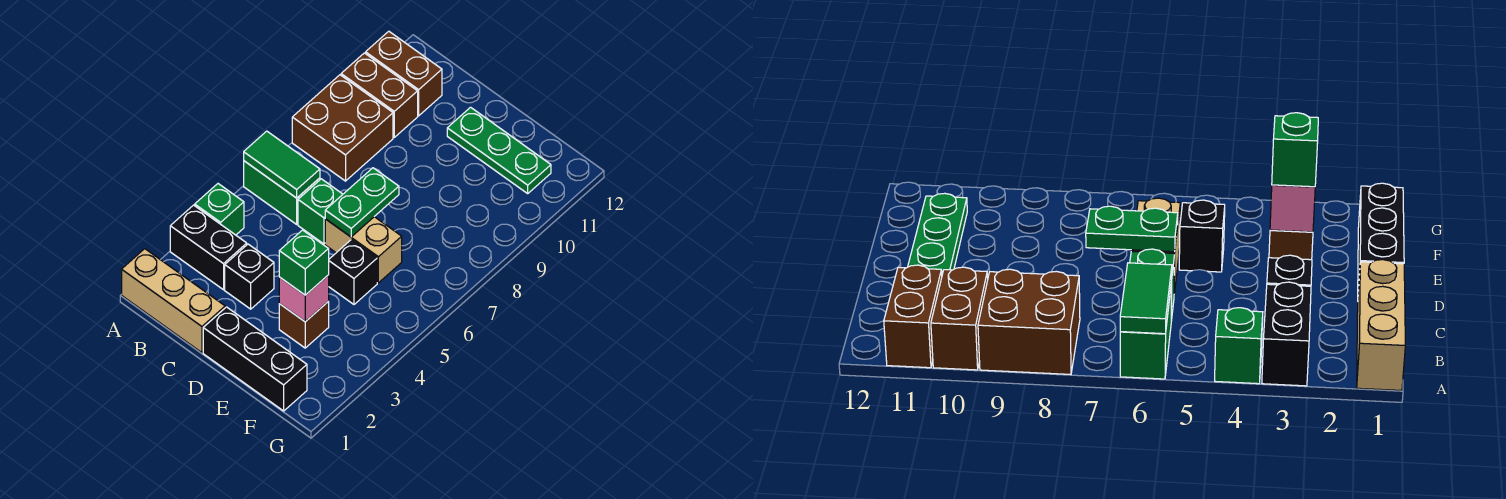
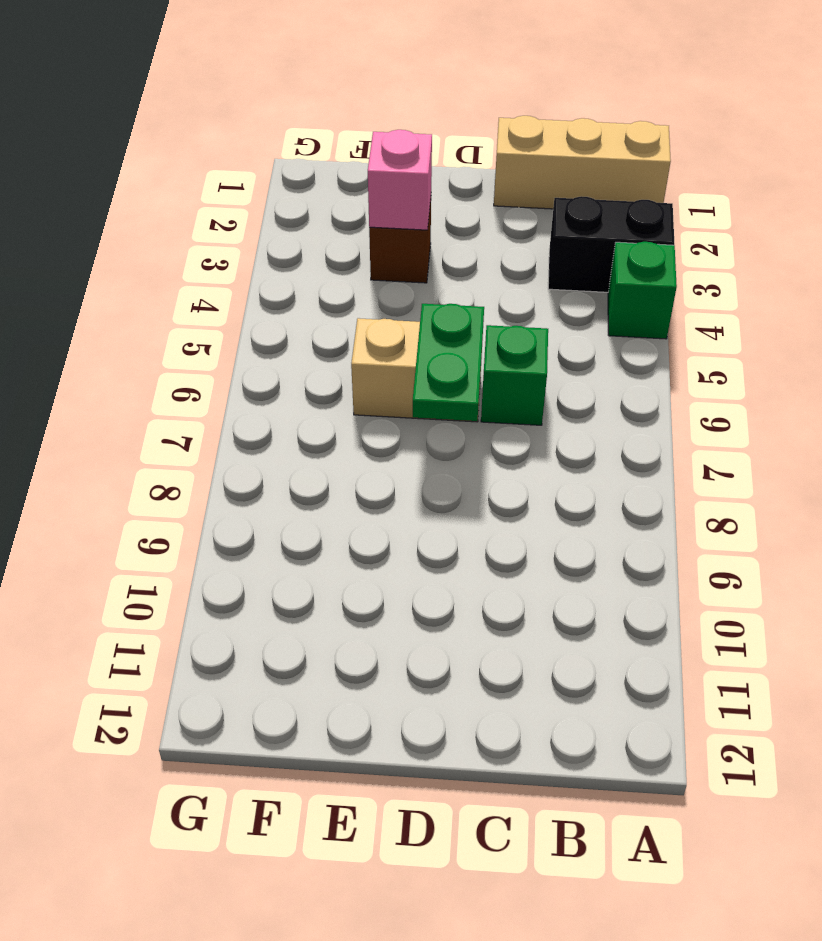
none -> green brick A6:B6 level 1
none -> brown brick A8:B9 level 1
none -> brown brick A10:B10 level 1

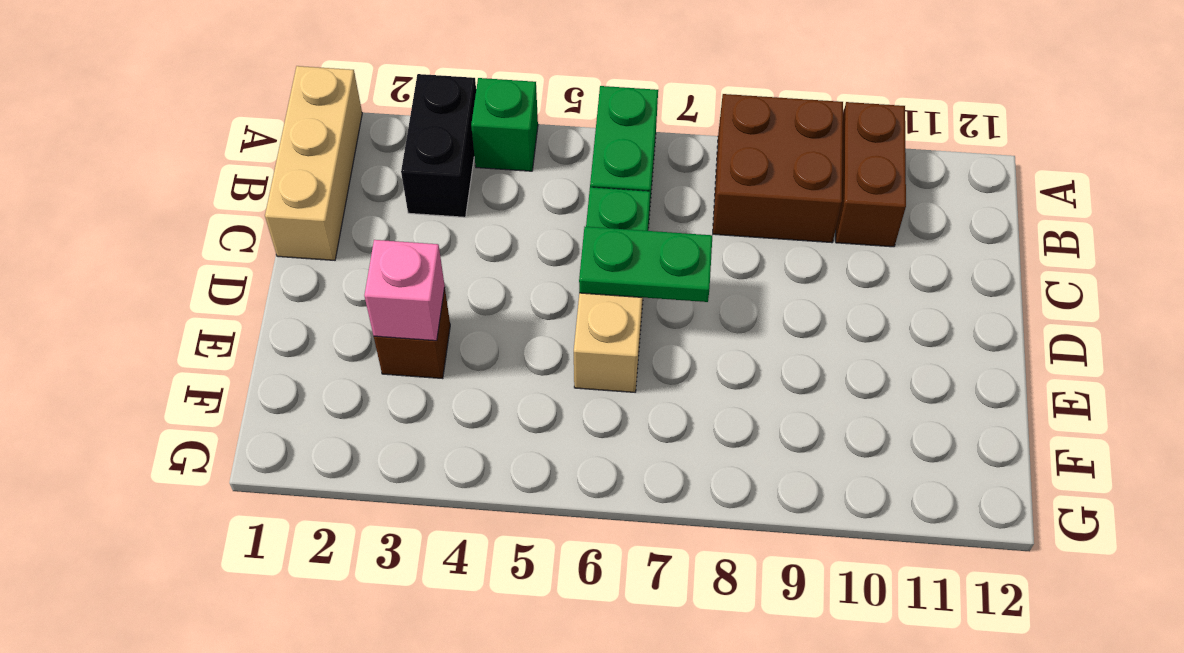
none -> brown brick A11:B11 level 1
none -> black brick C3 level 1
none -> black brick D1:F1 level 1

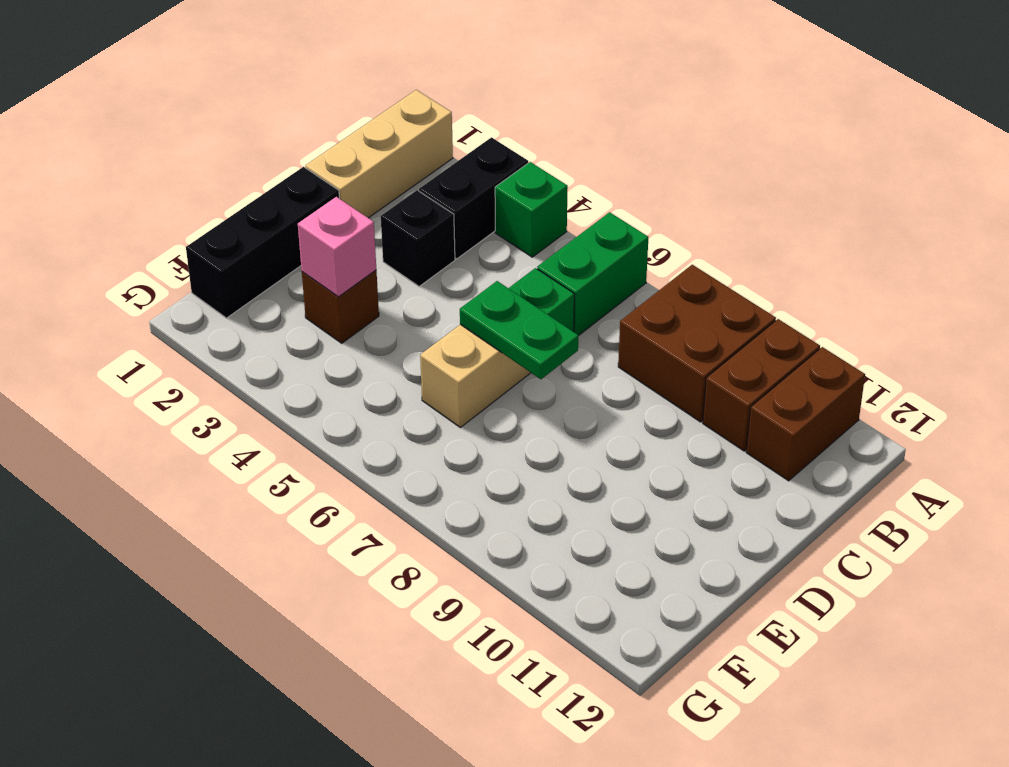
none -> green plate D11:F11 level 1
none -> black brick E5 level 1
none -> green tile A6:B6 level 2

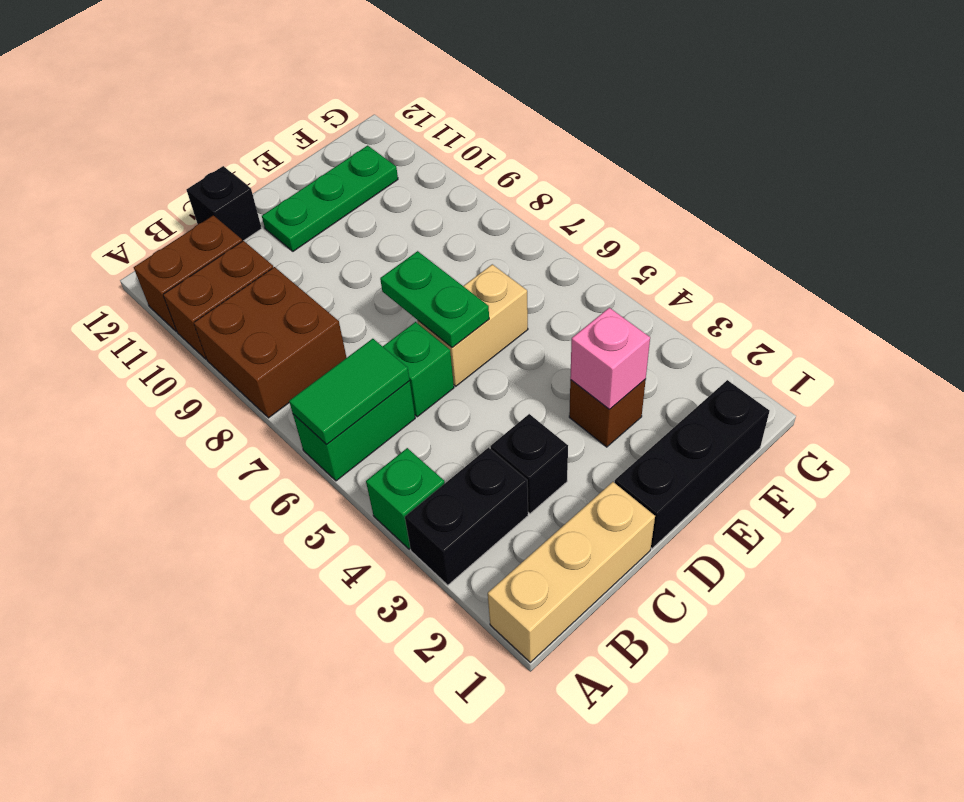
black brick C12 level 1 -> black brick E5 level 1
none -> green brick E3 level 3

